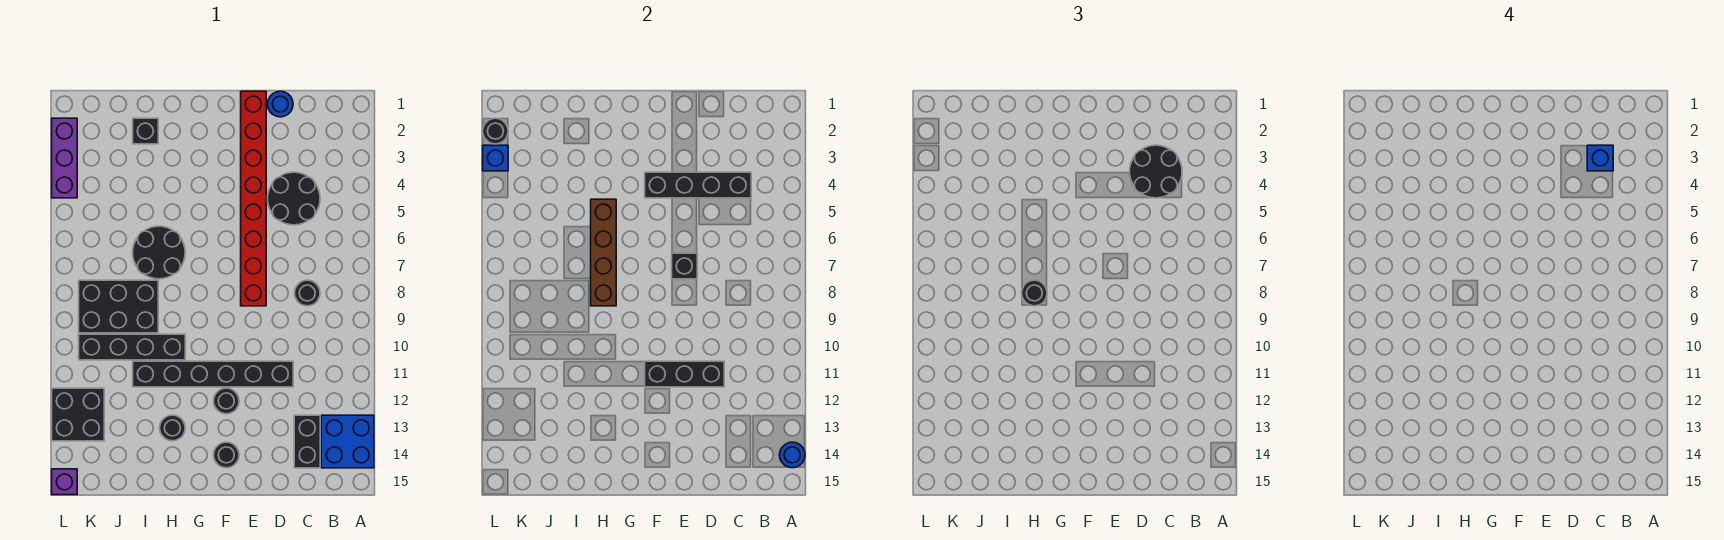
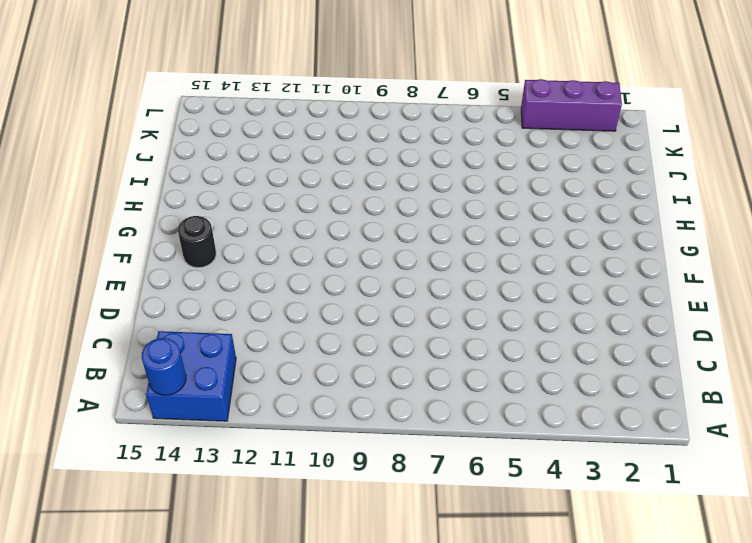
none -> black round brick C4:D5 level 1
none -> black round brick C8 level 1
none -> black brick C13:C14 level 1

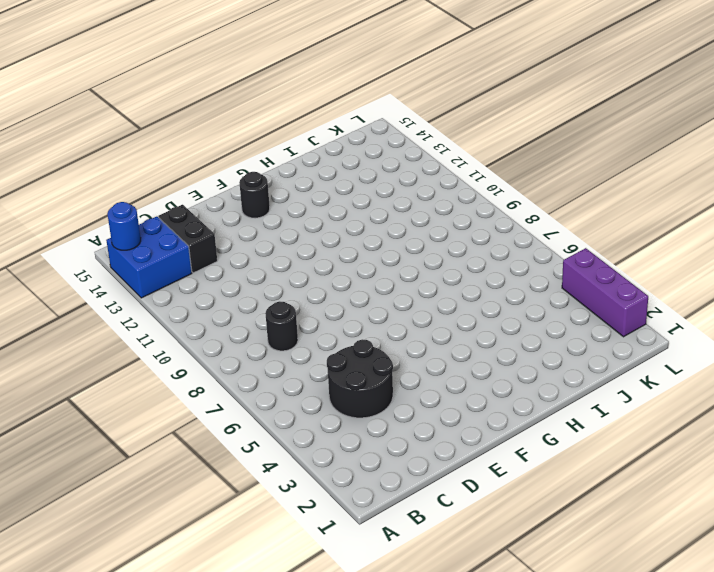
none -> blue round brick D1 level 1
none -> black brick D11:I11 level 1
none -> red brick E1:E8 level 1

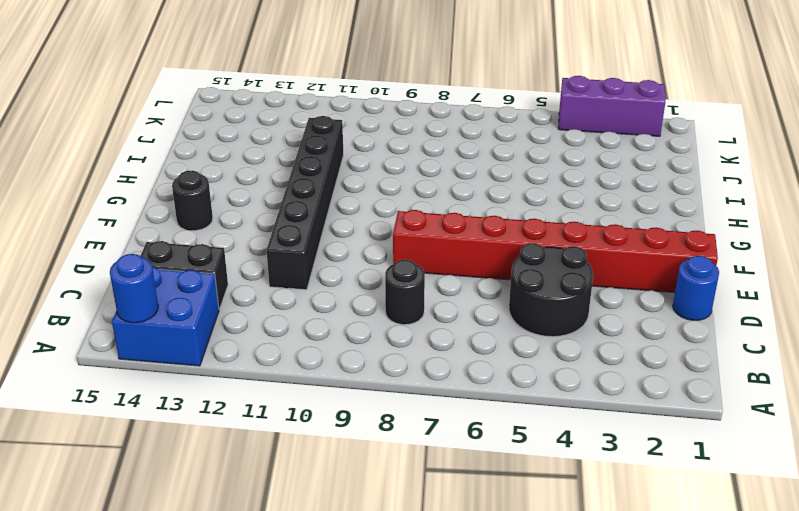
none -> black round brick F12 level 1
none -> black round brick H6:I7 level 1
none -> black brick H10:K10 level 1

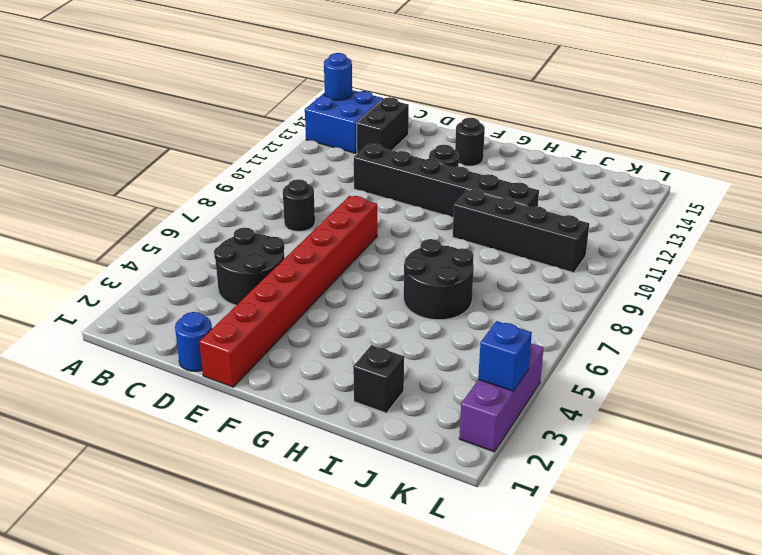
none -> black round brick H13 level 1
none -> black brick I8:K9 level 1
none -> black brick K12:L13 level 1

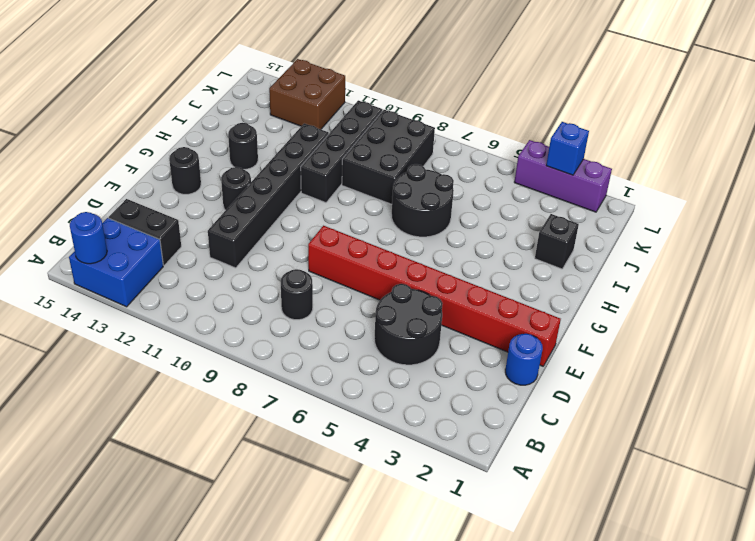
brown brick K12:L13 level 1 -> black brick K12:L13 level 1
none -> purple brick L15 level 1
none -> black brick C4:F4 level 2
none -> black brick D11:F11 level 2

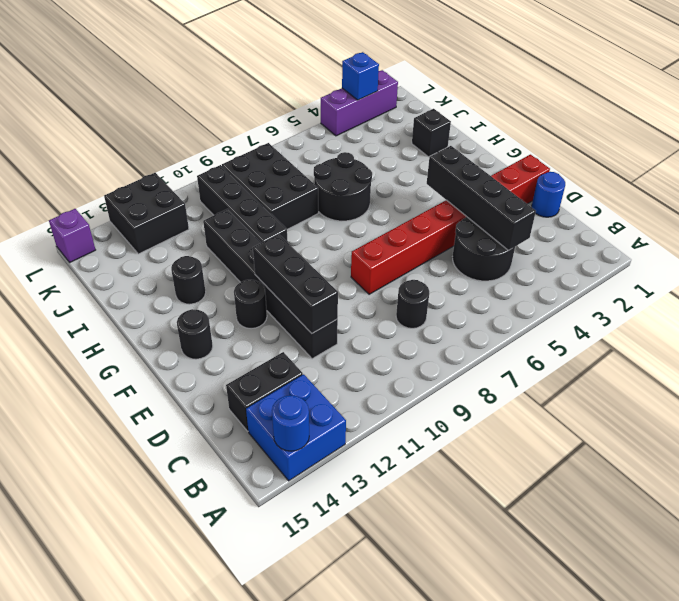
none -> black brick E7 level 2
none -> brown brick H5:H8 level 2
none -> black round brick L2 level 2

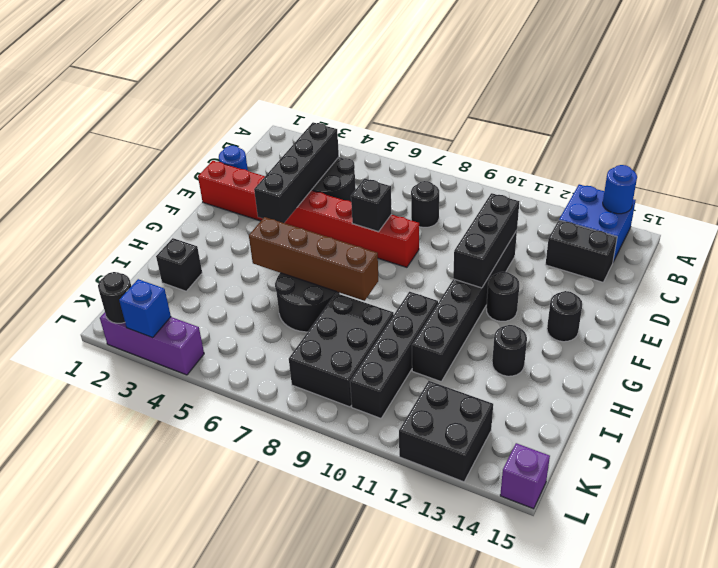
none -> black round brick C3:D4 level 3
none -> black round brick H8 level 3
none -> blue brick C3 level 4

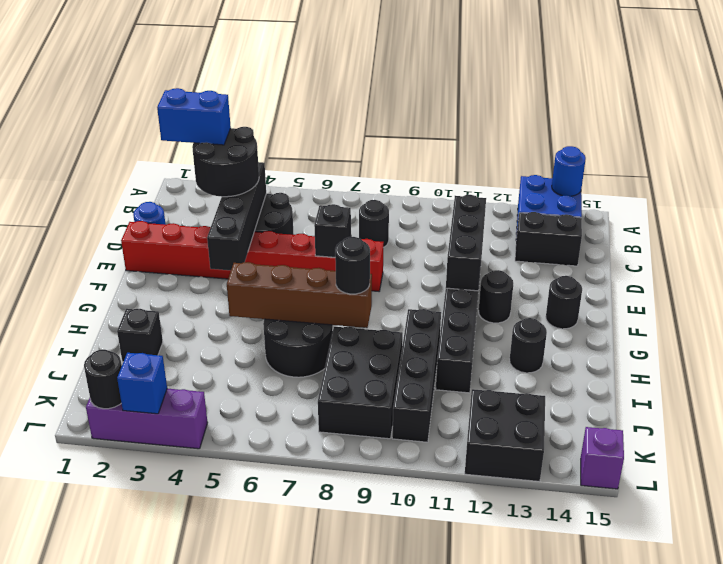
blue brick C2:C3 level 4 -> blue brick C3 level 4

